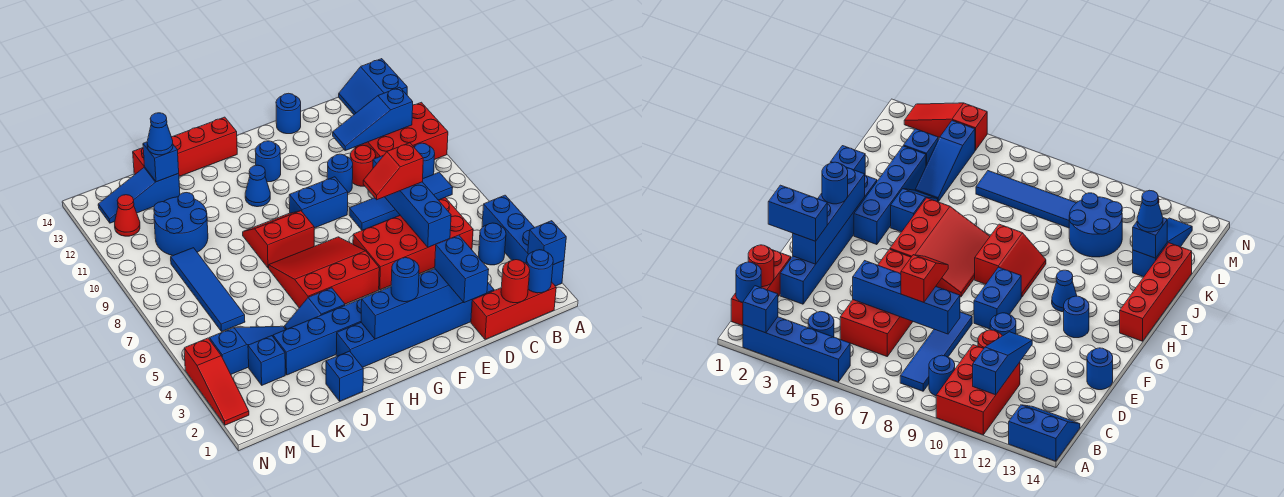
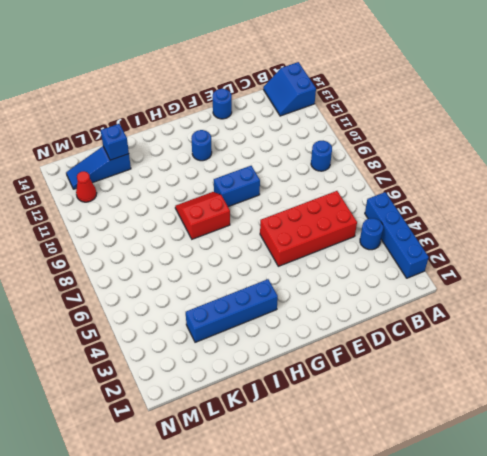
none -> red brick A10:C11 level 1
none -> red brick B1:D1 level 1
none -> blue tile B8:E8 level 1
none -> blue brick D2:I2 level 1

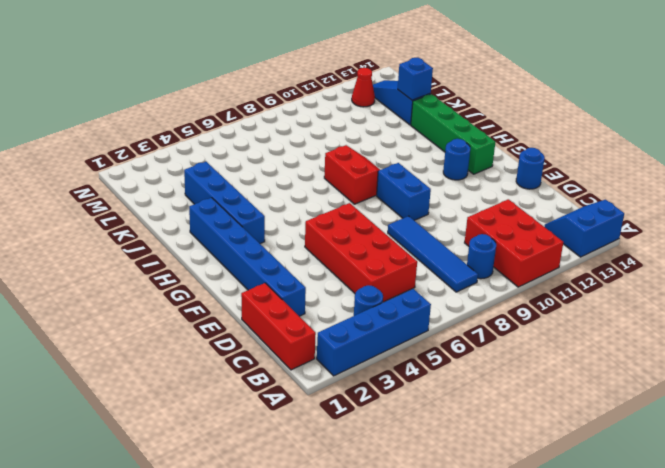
green brick G13:J13 level 1 -> none
none -> red round brick D10 level 1
none -> blue round brick E10 level 1
none -> red slope G5:I7 level 1 top 5
none -> blue cone H11 level 1

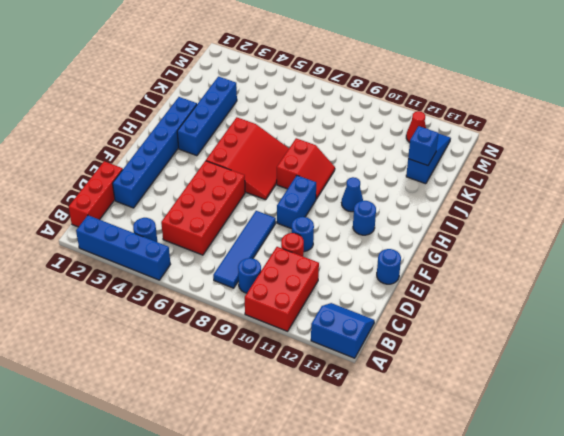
none -> red brick H14:K14 level 1
none -> blue slope I4:J4 level 1 top I
none -> blue brick J1 level 1
none -> blue slope K4:M4 level 1 top M

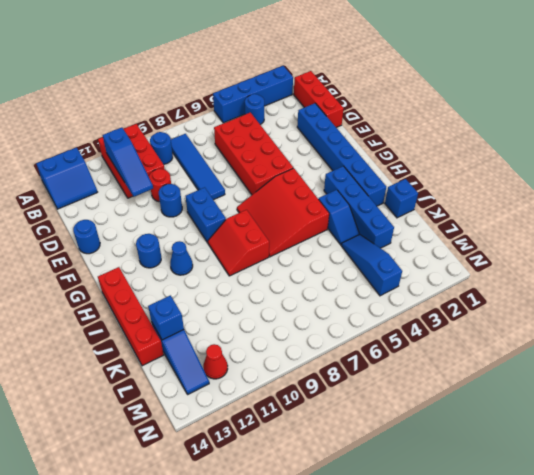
none -> blue round brick K10:L11 level 1
none -> blue brick L3 level 1
none -> blue tile L6:L9 level 1
none -> red slope N2:N4 level 1 top 4

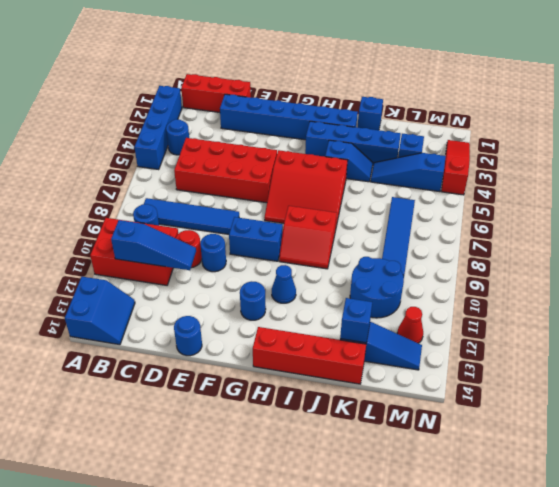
none -> blue brick A2 level 2
none -> blue round brick B1 level 2
none -> red round brick C1 level 2
none -> blue brick D5:D8 level 2

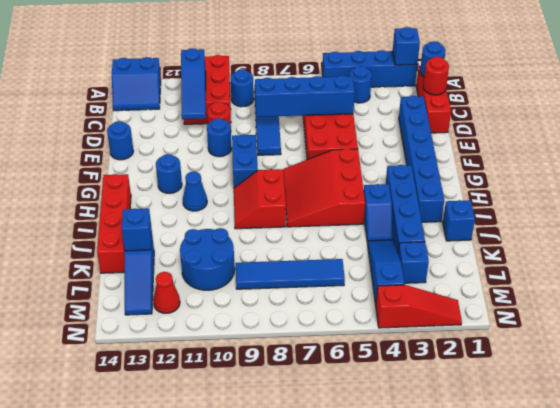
none -> blue brick E2:H2 level 2
none -> red slope D7:E7 level 3 top D
none -> blue brick E1:E2 level 3
none -> blue round brick G2 level 3

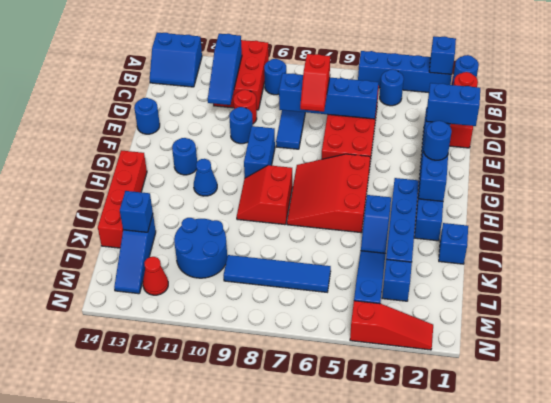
none -> blue cone K13 level 3

